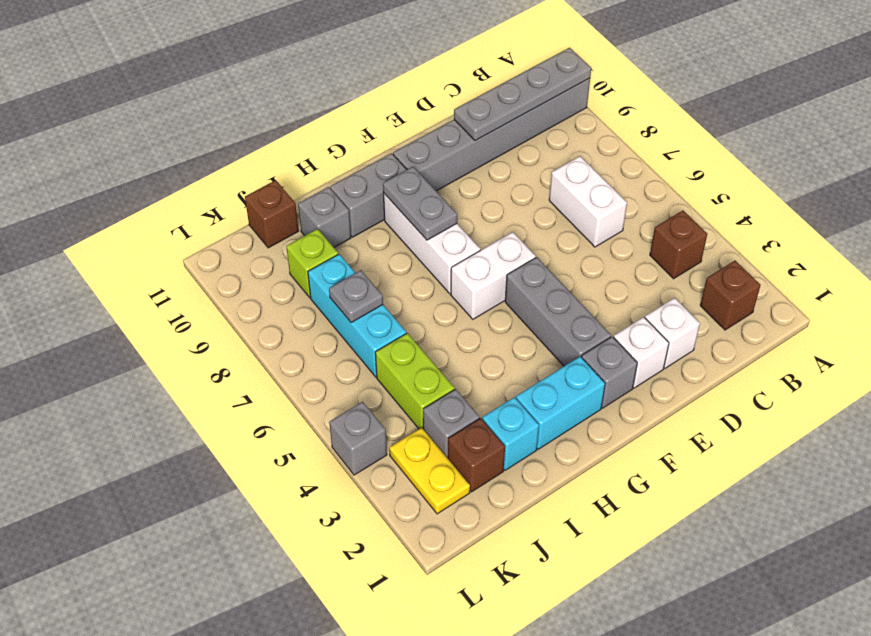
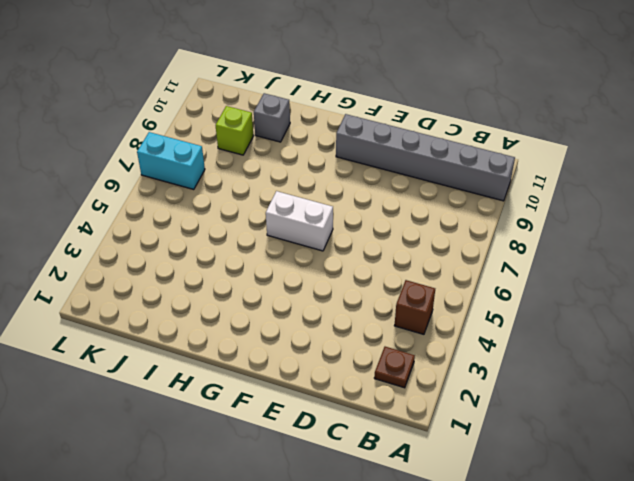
brown plate B2 level 1 -> brown brick B2 level 1
cyan brick K7:L7 level 1 -> cyan brick G2:H2 level 1
none -> white brick C6:C7 level 1
none -> white brick D2 level 1
none -> white brick E2 level 1

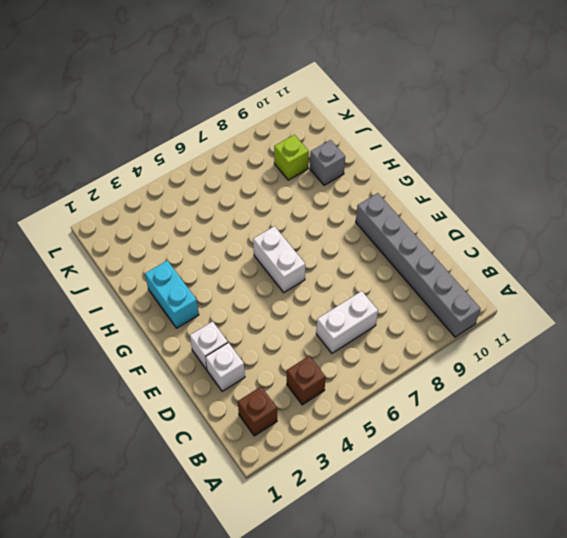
none -> grey brick F2 level 1
none -> grey brick F3:F5 level 1
none -> white brick G7:G9 level 1

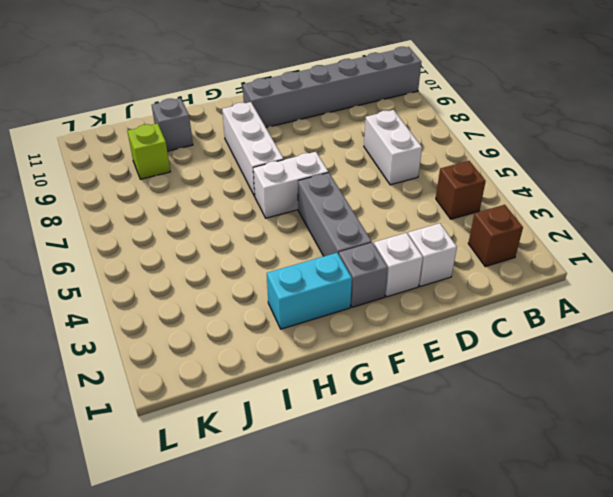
none -> grey brick G10:H10 level 1
none -> cyan brick I2 level 1
none -> brown brick J2 level 1

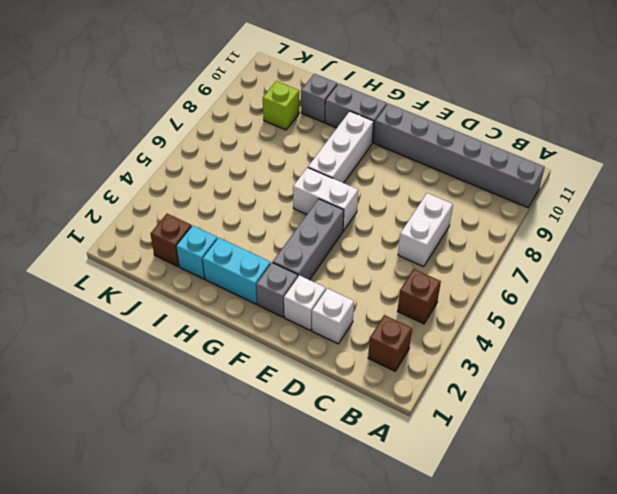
none -> grey brick J3 level 1
none -> lime brick J4:J5 level 1
none -> cyan brick J6:J8 level 1

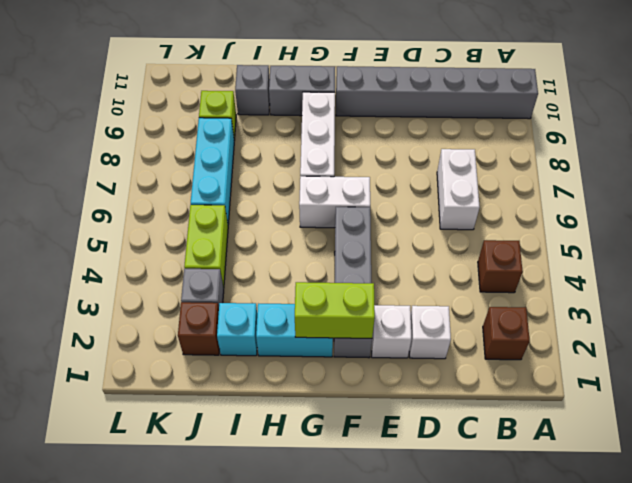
lime brick F2:G2 level 2 -> none
none -> brown brick J11 level 1
none -> yellow plate K2:K3 level 1
none -> grey brick L4 level 1

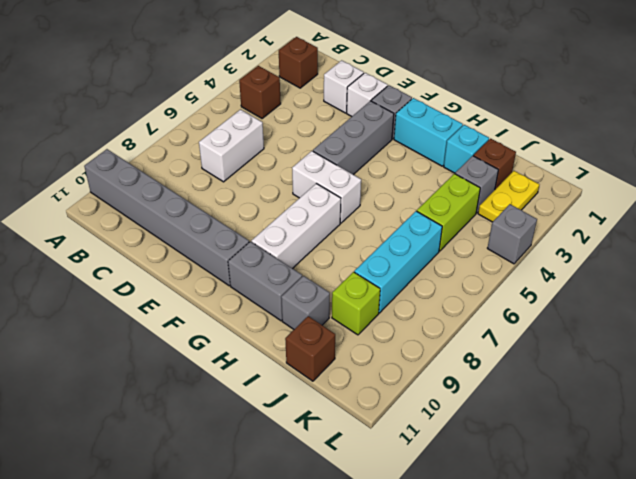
none -> grey plate A10:D10 level 2
none -> grey plate G8:G9 level 2
none -> grey plate J7 level 2

